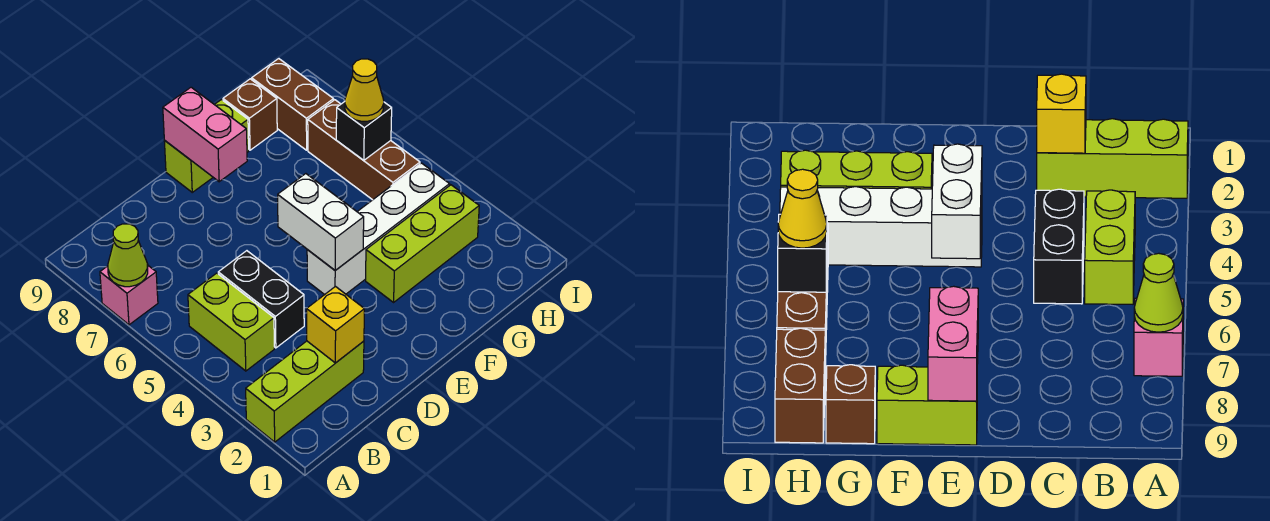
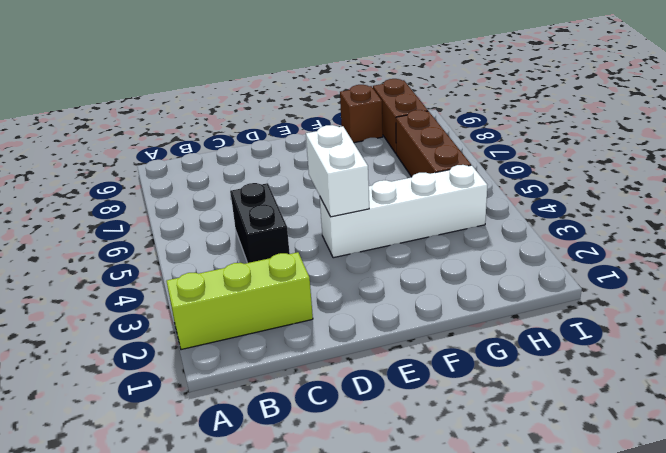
none -> pink brick A7 level 1
none -> lime brick B4:B5 level 1
none -> lime brick E9:F9 level 1

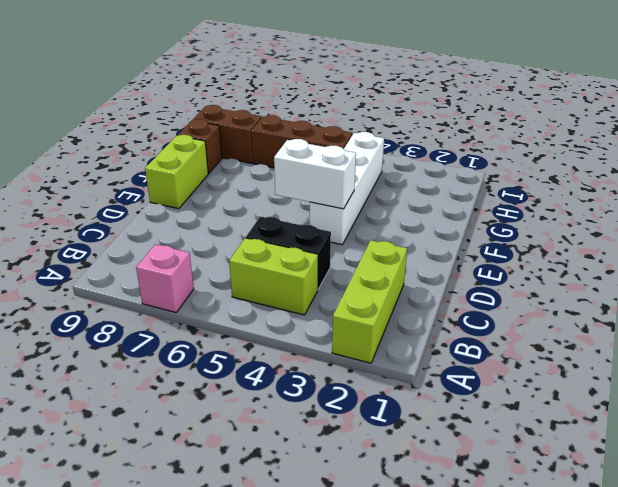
none -> lime brick F3:H3 level 1
none -> lime cone A7 level 2
none -> yellow brick C2 level 2

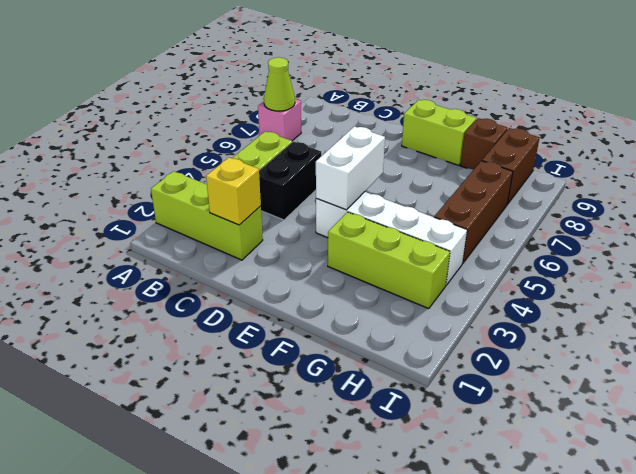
none -> pink brick E8:E9 level 2
none -> black brick H6 level 2
none -> yellow cone H6 level 3

